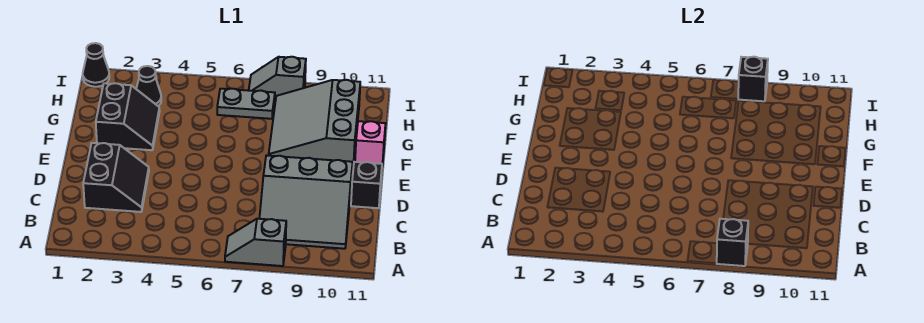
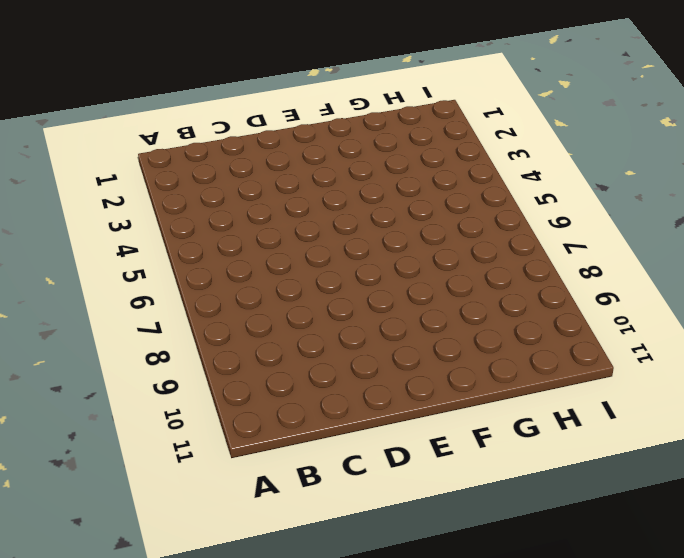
none -> grey slope A7:A8 level 1 top 8
none -> grey slope B8:D10 level 1 top D
none -> black slope C2:D3 level 1 top 2

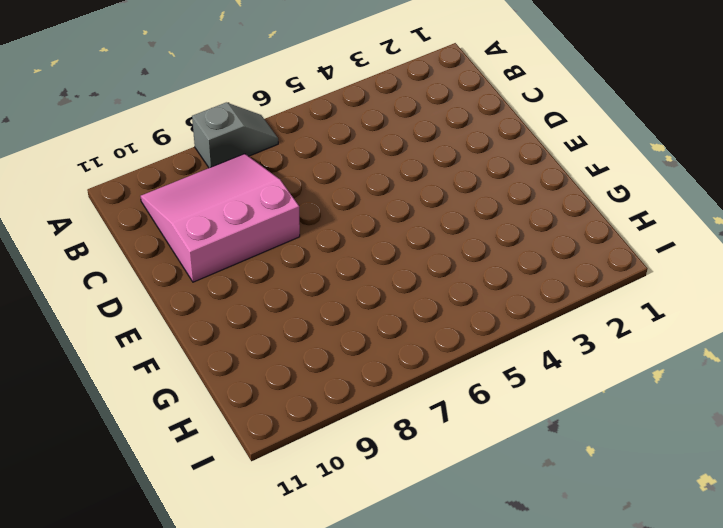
pink slope B8:D10 level 1 top D -> grey slope B8:D10 level 1 top D
none -> black slope C2:D3 level 1 top 2
none -> black brick D11 level 1
none -> black slope F2:G3 level 1 top 2

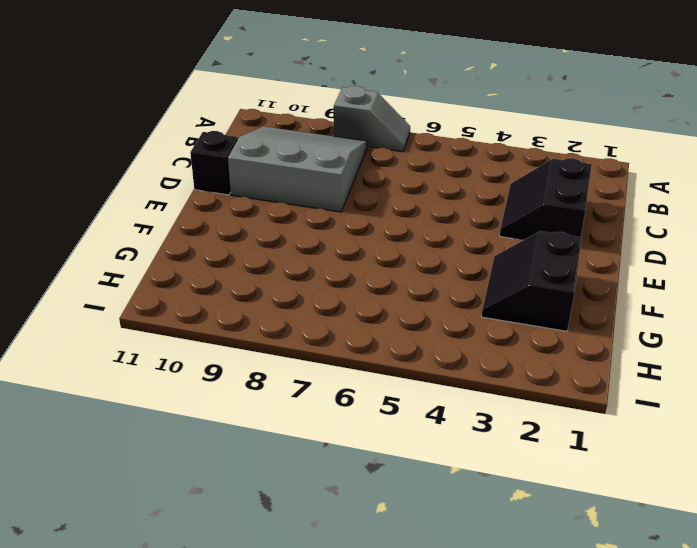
none -> grey slope F8:H10 level 1 top 10
none -> pink brick F11 level 1
none -> black cone H3 level 1

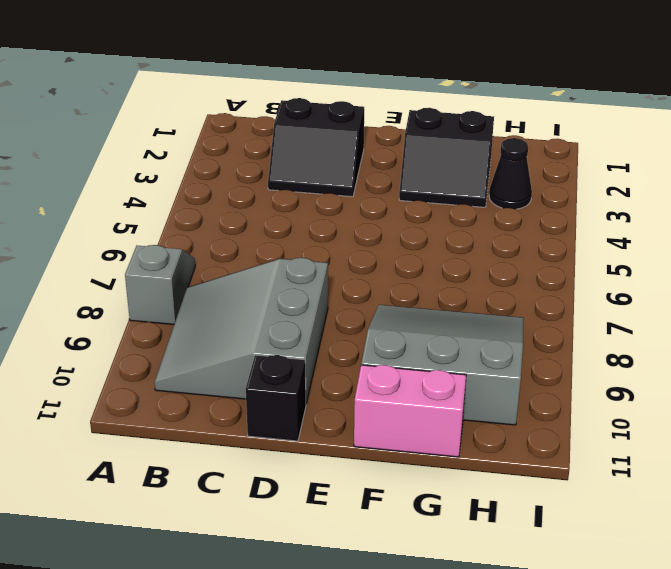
pink brick F11:G11 level 1 -> pink brick F11 level 1
none -> grey plate H6:H7 level 1
none -> black cone I1 level 1
none -> grey slope I7:I8 level 1 top 8

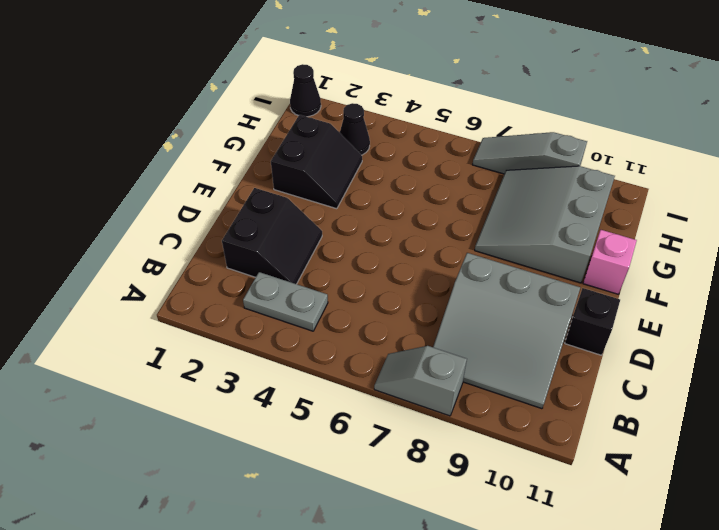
grey plate B3:B4 level 1 -> grey plate H6:H7 level 1
grey slope I7:I9 level 1 top 9 -> grey slope I7:I8 level 1 top 8
none -> black brick A8 level 2
none -> black brick I8 level 2

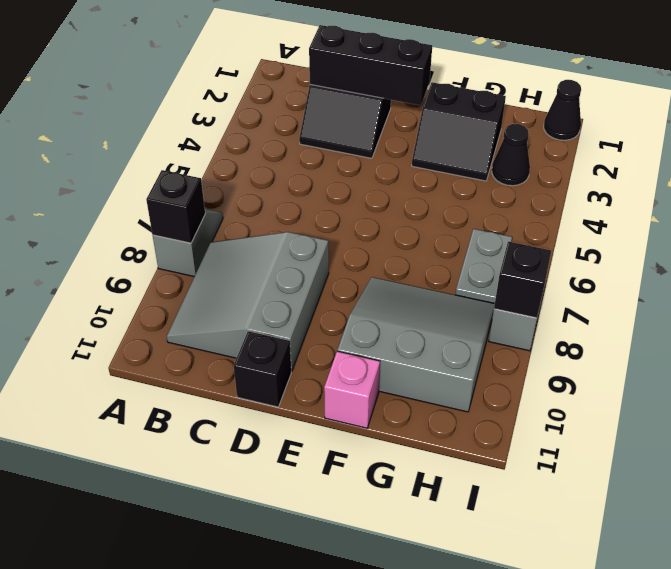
black brick C2:E2 level 2 -> none

